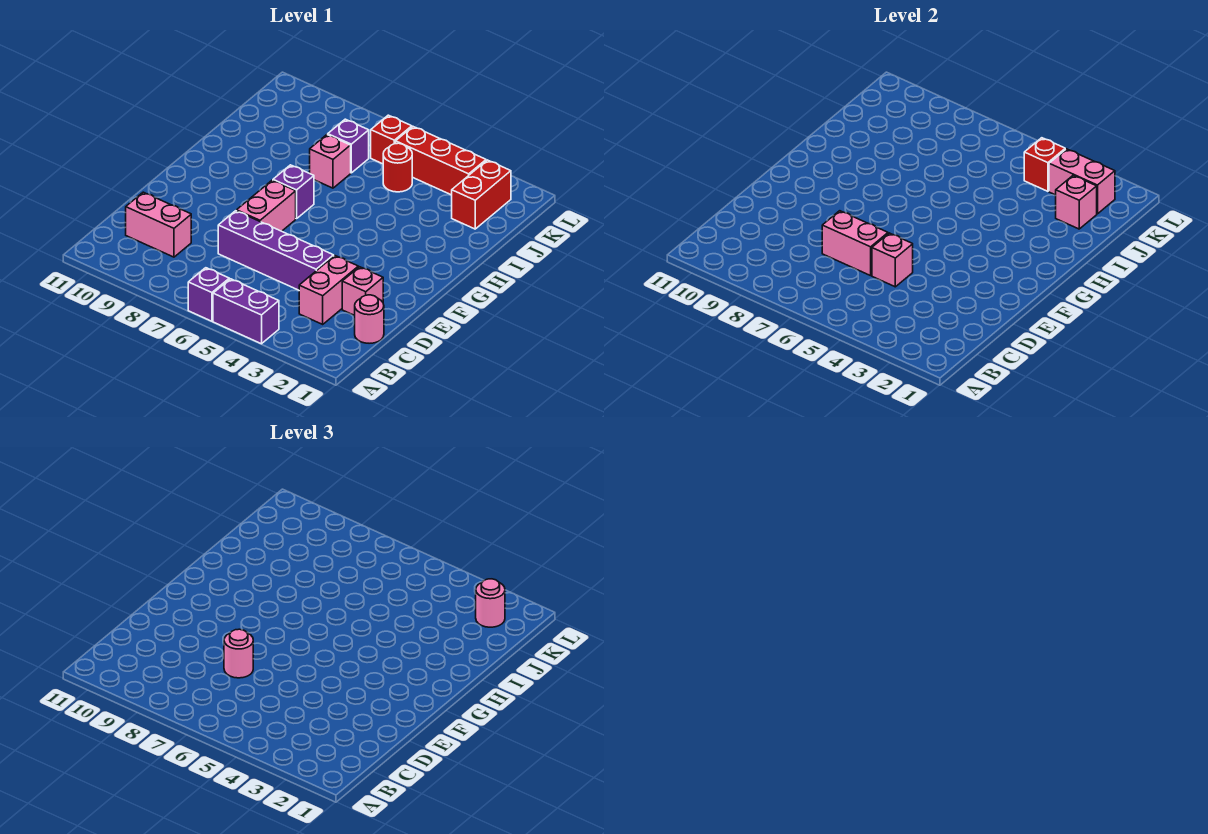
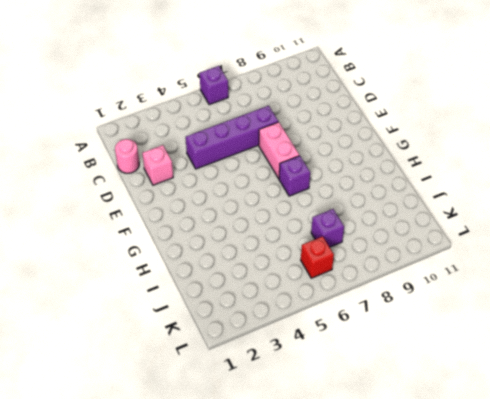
none -> purple brick A4:A5 level 1
none -> pink brick C3:D3 level 1
none -> pink brick C9:C10 level 1

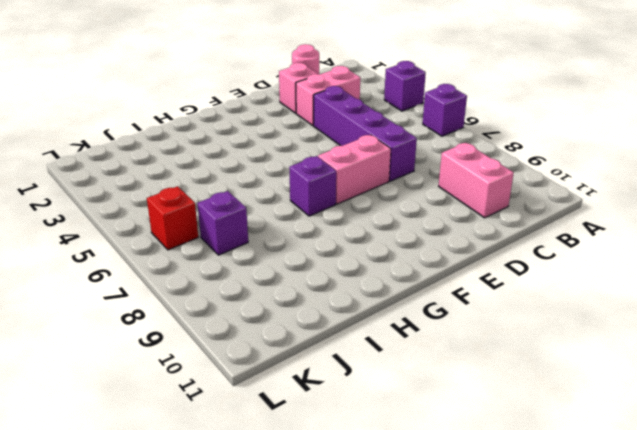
purple brick A4 level 1 -> purple brick A4:A5 level 1
none -> pink brick I7 level 1
none -> red brick J2:K2 level 1
none -> red round brick J5 level 1

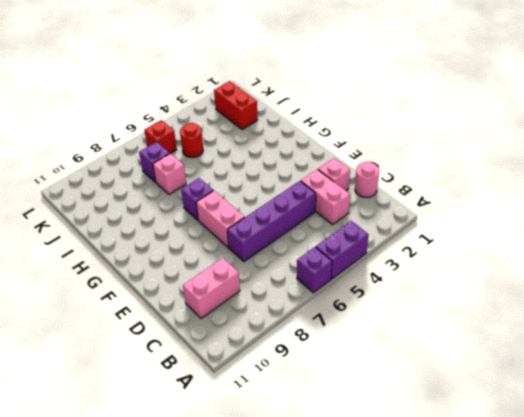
none -> red brick K3:K5 level 1
none -> pink brick D5 level 2
none -> pink brick D6:D7 level 2

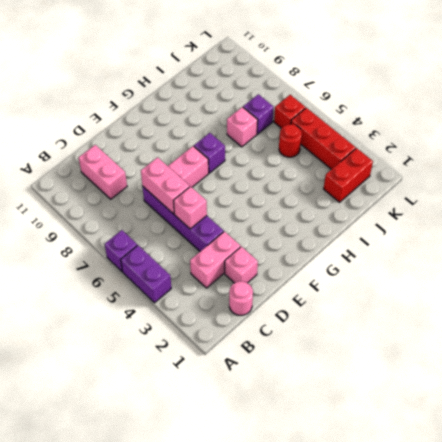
none -> pink brick J2 level 2
none -> pink brick K2:K3 level 2
none -> red brick K4 level 2

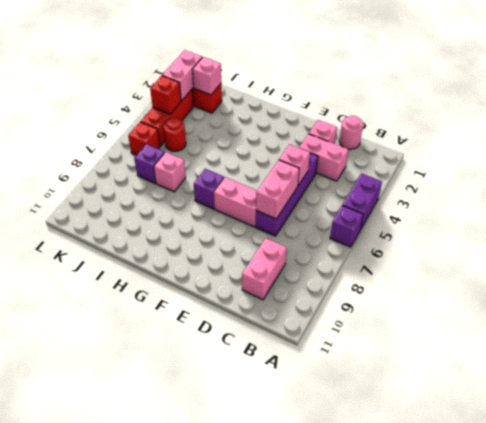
none -> pink round brick D7 level 3
none -> pink round brick K2 level 3

